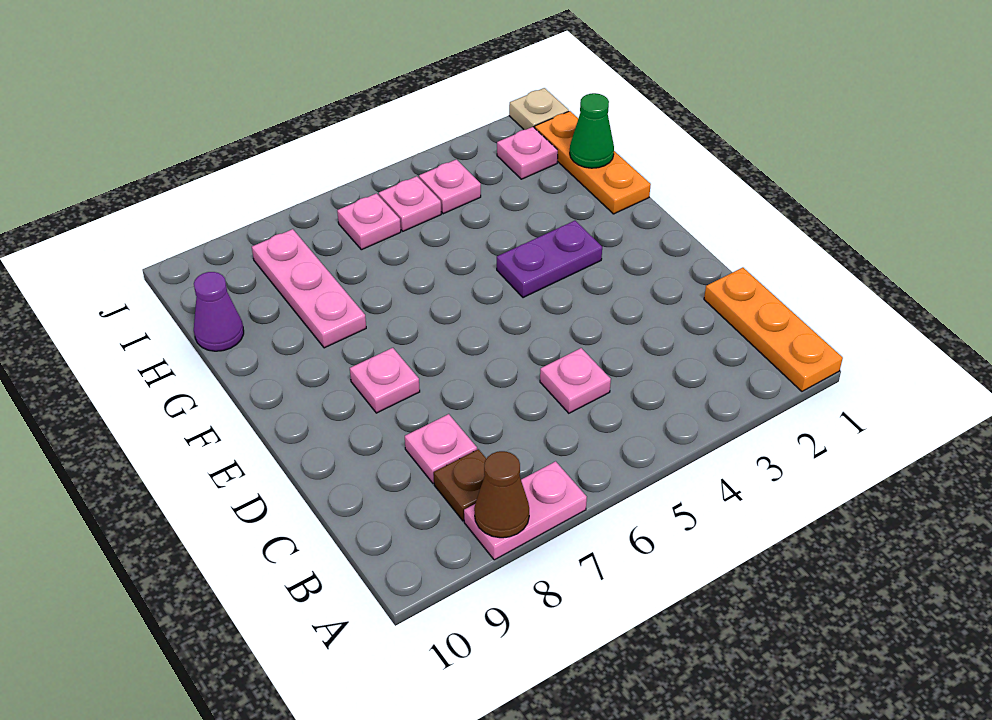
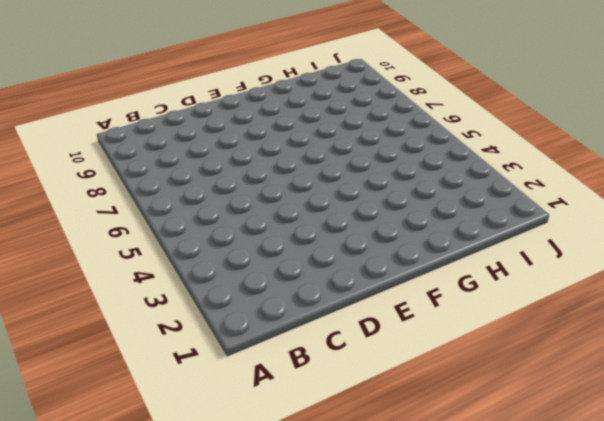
none -> orange plate A1:C1 level 1
none -> pink plate A7:A8 level 1
none -> brown plate B8 level 1

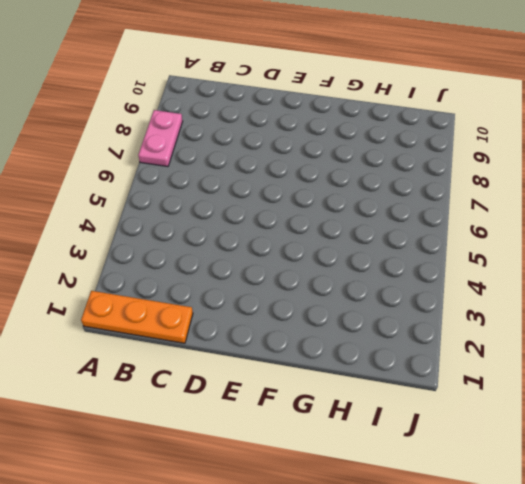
none -> brown plate B8 level 1
none -> pink plate C5 level 1
none -> pink plate C8 level 1

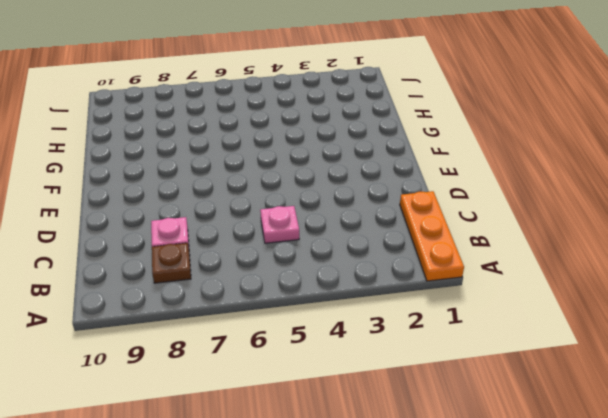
none -> pink plate A7:A8 level 1
none -> pink plate E8 level 1
none -> purple plate F3:F4 level 1

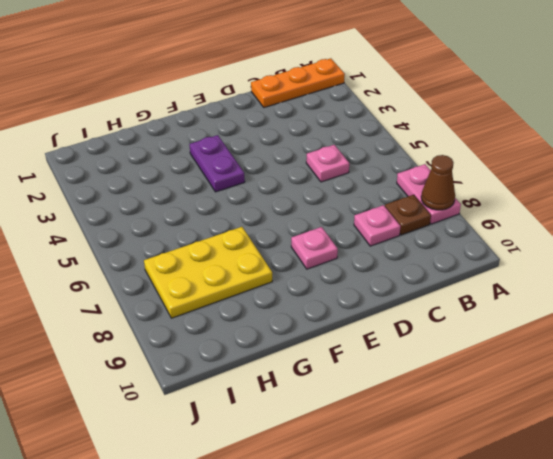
yellow plate G7:I8 level 1 -> pink plate G8:I8 level 1
none -> orange plate G1:I1 level 1
none -> purple cone H10 level 1
none -> pink plate I2 level 1

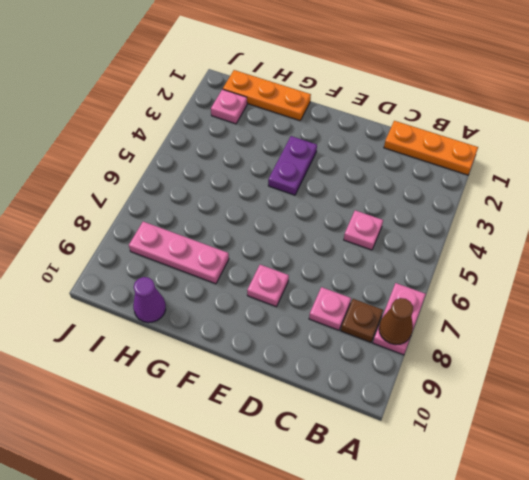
none -> pink plate I4 level 1
none -> pink plate I5 level 1
none -> pink plate I6 level 1

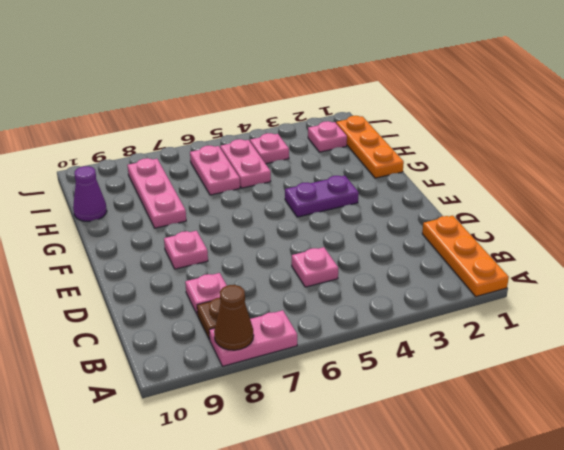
pink plate H5:I5 level 1 -> pink plate I5 level 1
pink plate H6:I6 level 1 -> pink plate I6 level 1
none -> tan plate J1 level 1
none -> green cone H1 level 2

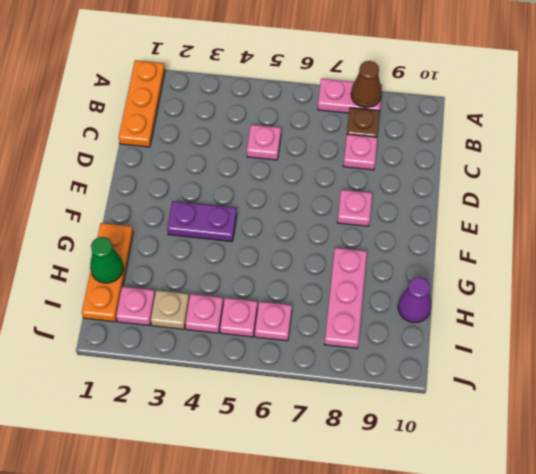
tan plate I3 level 1 -> tan plate J1 level 1

